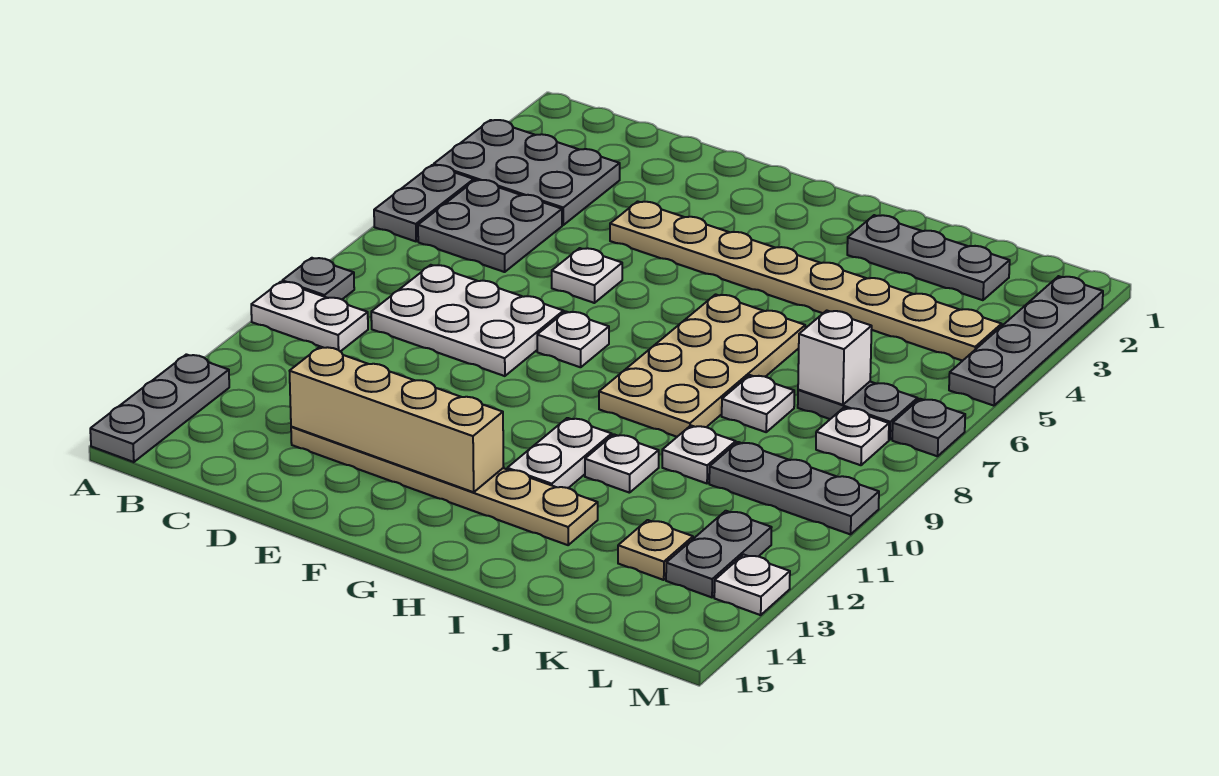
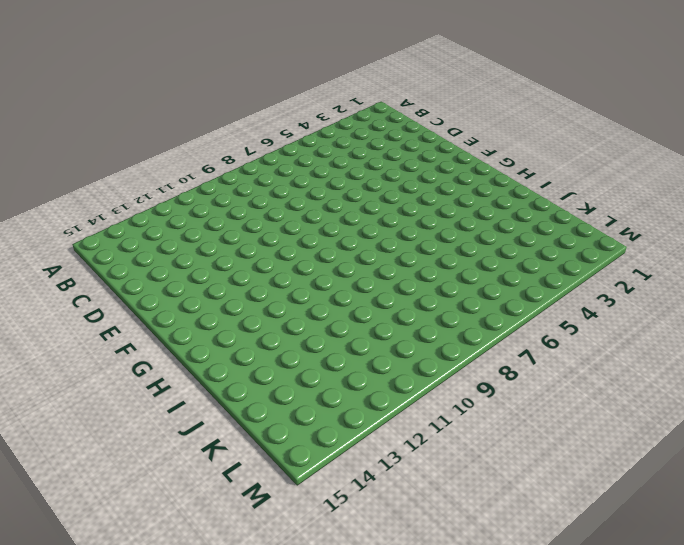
none -> grey plate A3:C4 level 1
none -> grey plate A5:A6 level 1
none -> grey plate A9 level 1

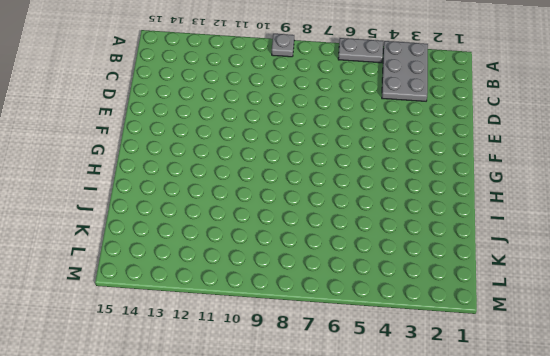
none -> white plate A10:B10 level 1
none -> grey plate A13:A15 level 1
none -> grey plate B5:C6 level 1

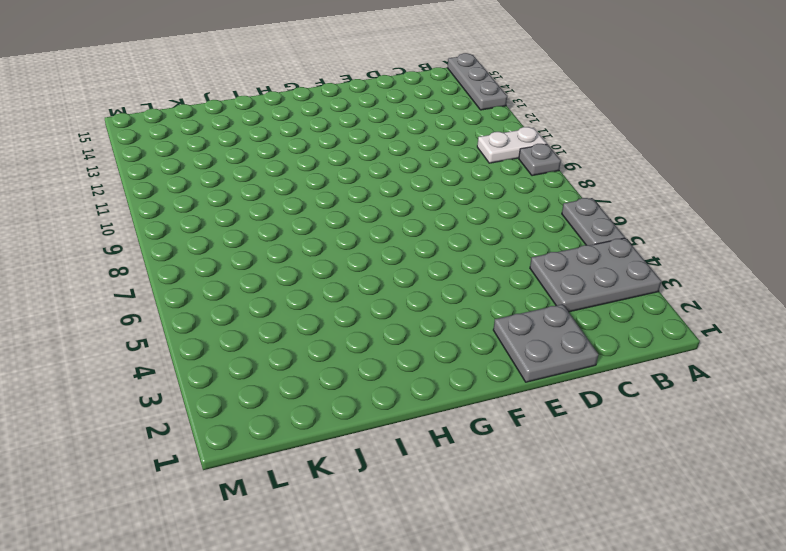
grey plate D1:E2 level 1 -> grey plate B5:C6 level 1
none -> white plate C8:E9 level 1
none -> tan plate D13:I13 level 1
none -> tan plate E4:L4 level 1

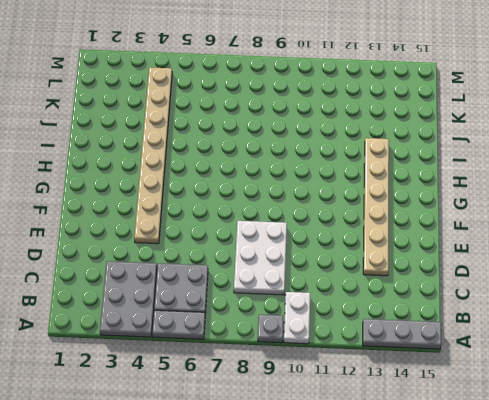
none -> white plate E6 level 1
none -> white plate F8 level 1
none -> tan plate H6:I9 level 1

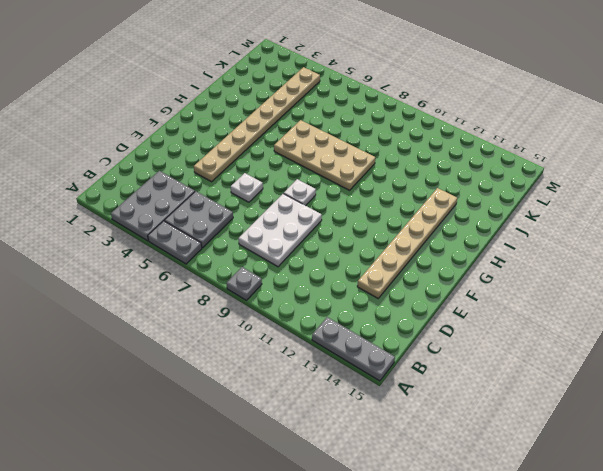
none -> white plate A10:B10 level 1
none -> white plate H11:H12 level 1
none -> grey plate I2:K2 level 1

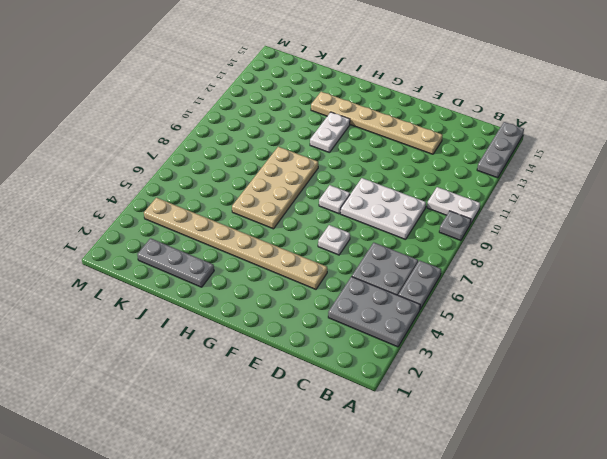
none -> white plate I11 level 1
none -> white plate J8 level 1
none -> white plate J10 level 1

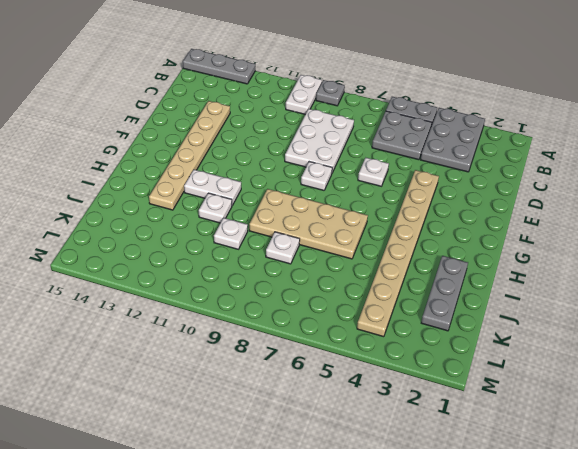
none -> grey plate K7:L7 level 1
none -> grey plate K10:M10 level 1
none -> tan plate K13 level 1

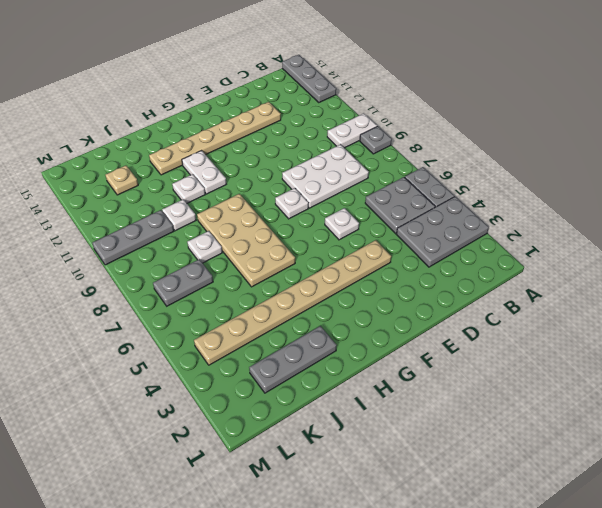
none -> white plate L8 level 1
none -> grey plate L12:L13 level 1
none -> grey plate M2:M5 level 1

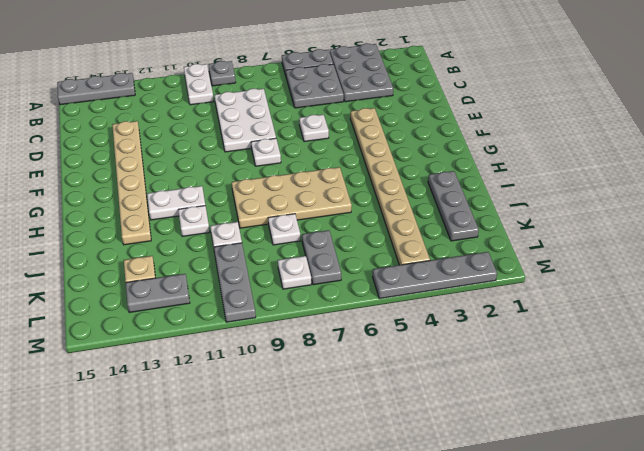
none -> grey plate M7 level 1
none -> white plate M13 level 1
none -> tan brick D13:G13 level 2

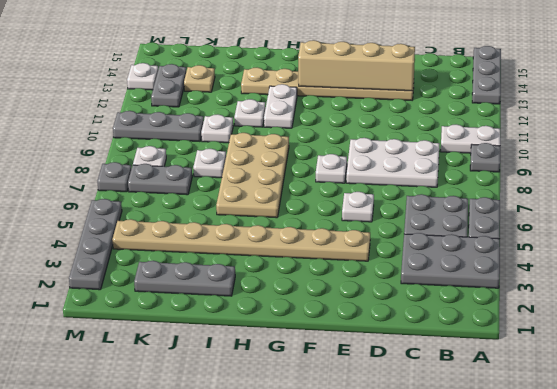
none -> white brick K7 level 2

